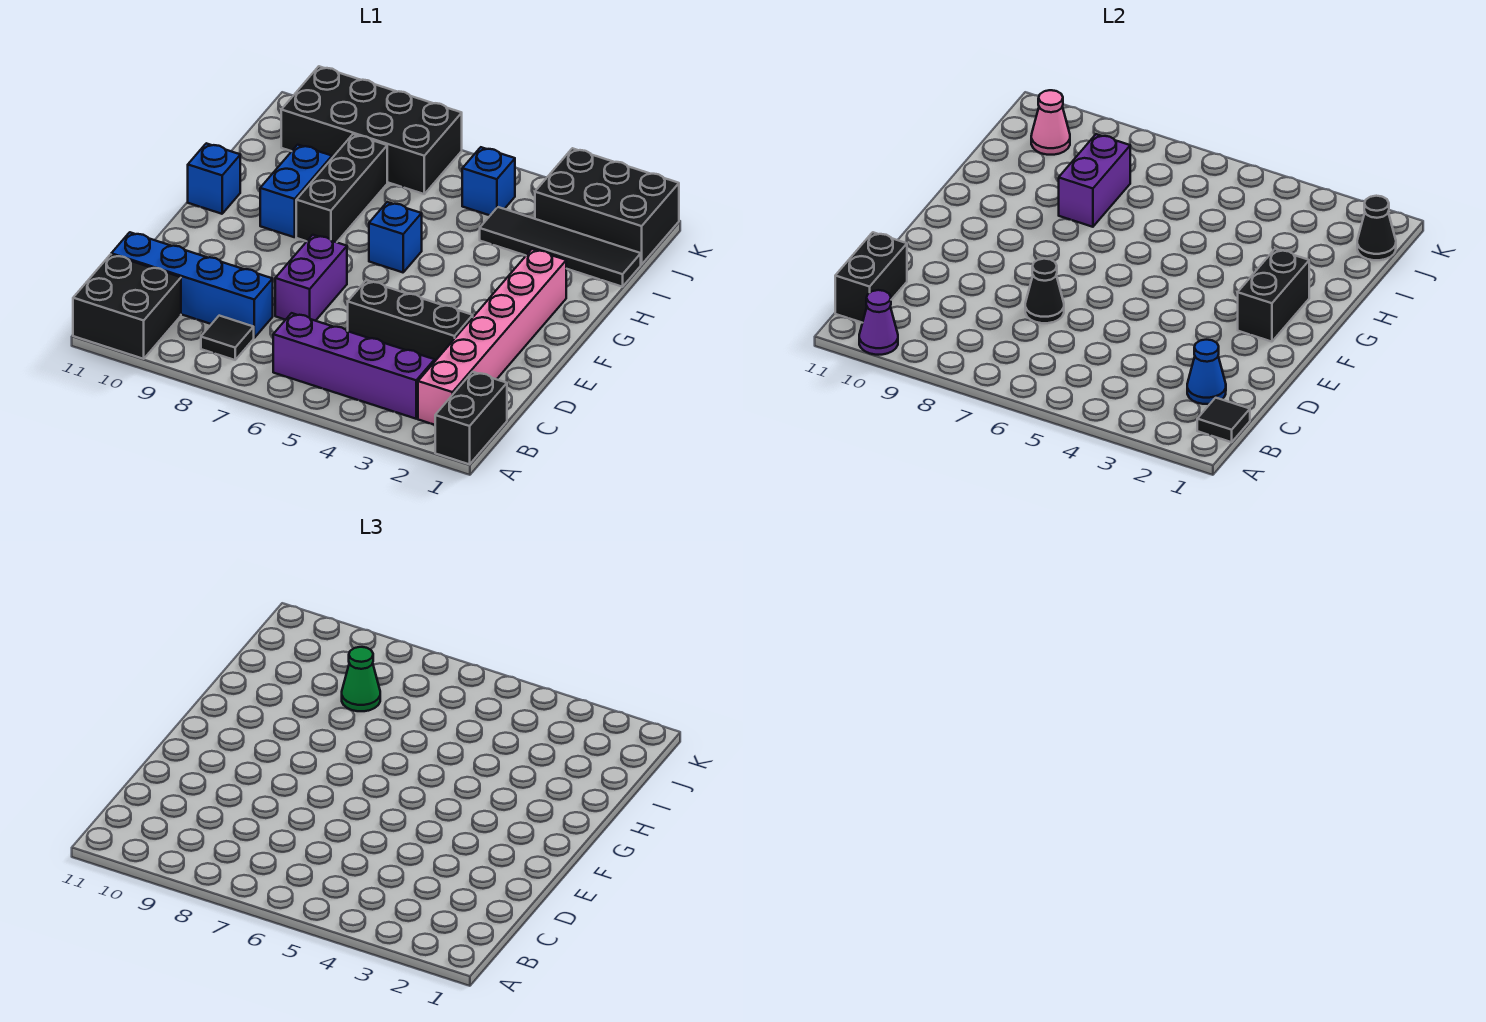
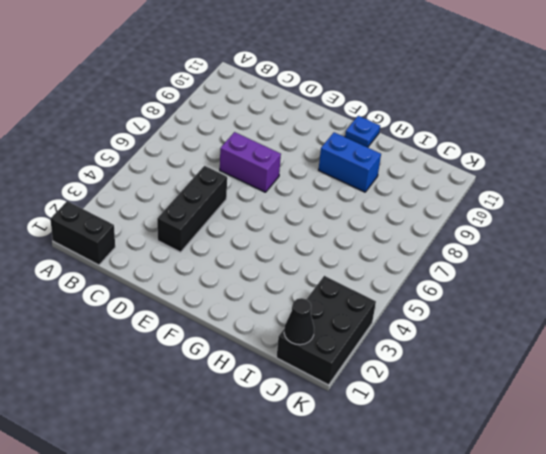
blue plate G11 level 1 -> blue brick G11 level 1
none -> black brick A10:B11 level 1
none -> pink brick B2:G2 level 1
none -> purple brick B3:B6 level 1

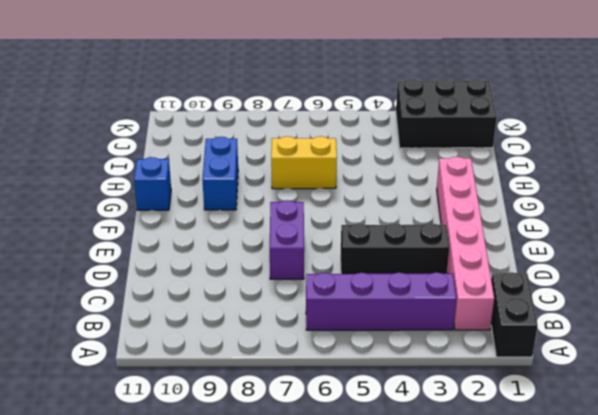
yellow brick H6:H7 level 1 -> none
none -> black brick A10:B11 level 1
none -> black tile B8 level 1
none -> blue brick C8:C11 level 1

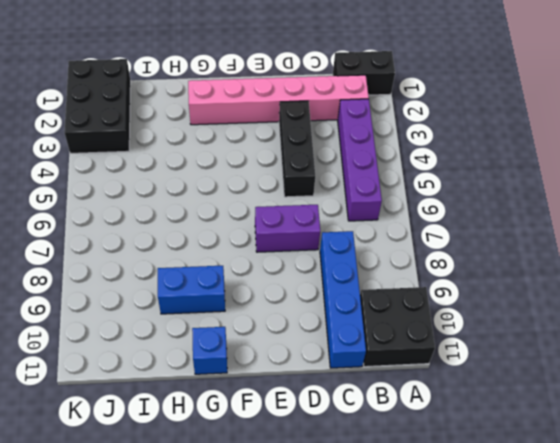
none -> black tile B8 level 1
none -> blue brick G6 level 1
none -> black brick G8:I8 level 1

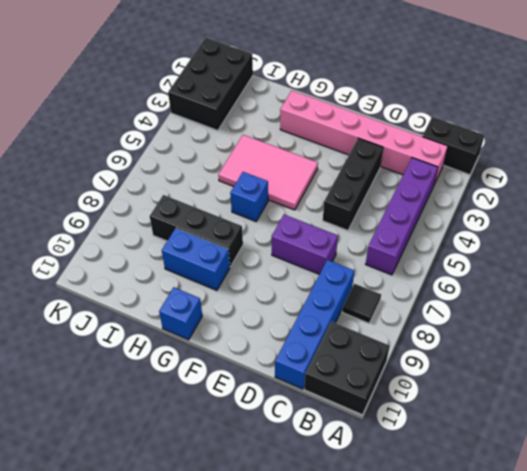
pink tile F4:H5 level 1 -> none
none -> black tile I1:I4 level 1
none -> blue brick J5 level 1
none -> black brick J7:K10 level 1

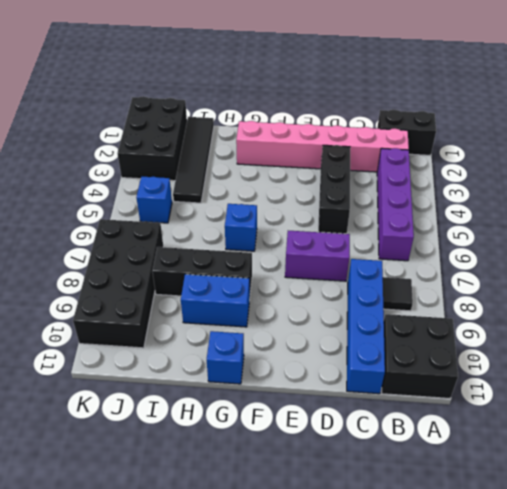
none -> purple cone A10 level 2
none -> black tile B1 level 2
none -> black brick B11:C11 level 2

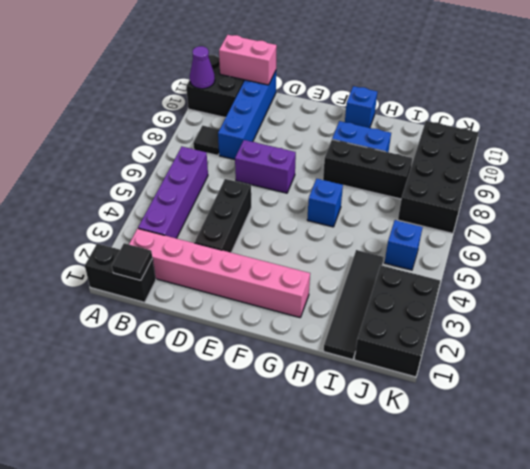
pink brick B11:C11 level 2 -> black brick B11:C11 level 2
none -> blue cone C2 level 2
none -> black cone D7 level 2
none -> black brick F2:G2 level 2

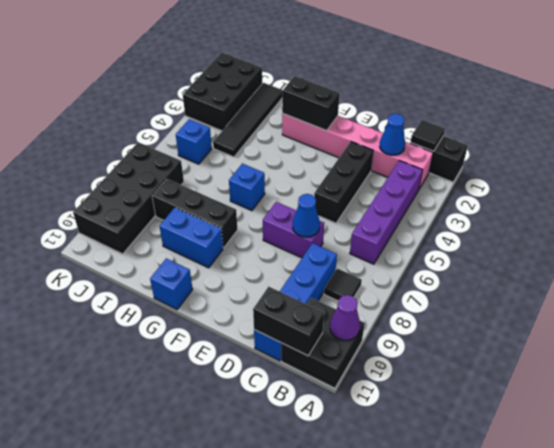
blue cone D7 level 2 -> black cone D7 level 2
none -> purple brick H8:I8 level 2
none -> black cone J1 level 2
none -> pink cone J10 level 2

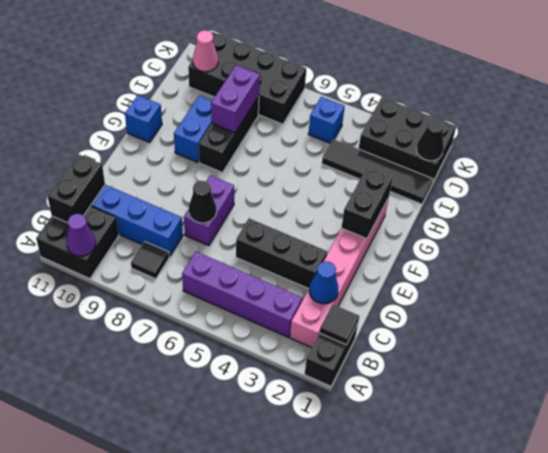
none -> blue brick G6 level 1
none -> green cone I8 level 3

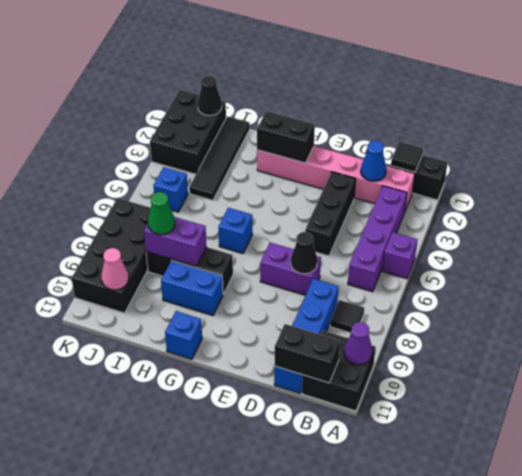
purple brick A5 level 1 -> none

